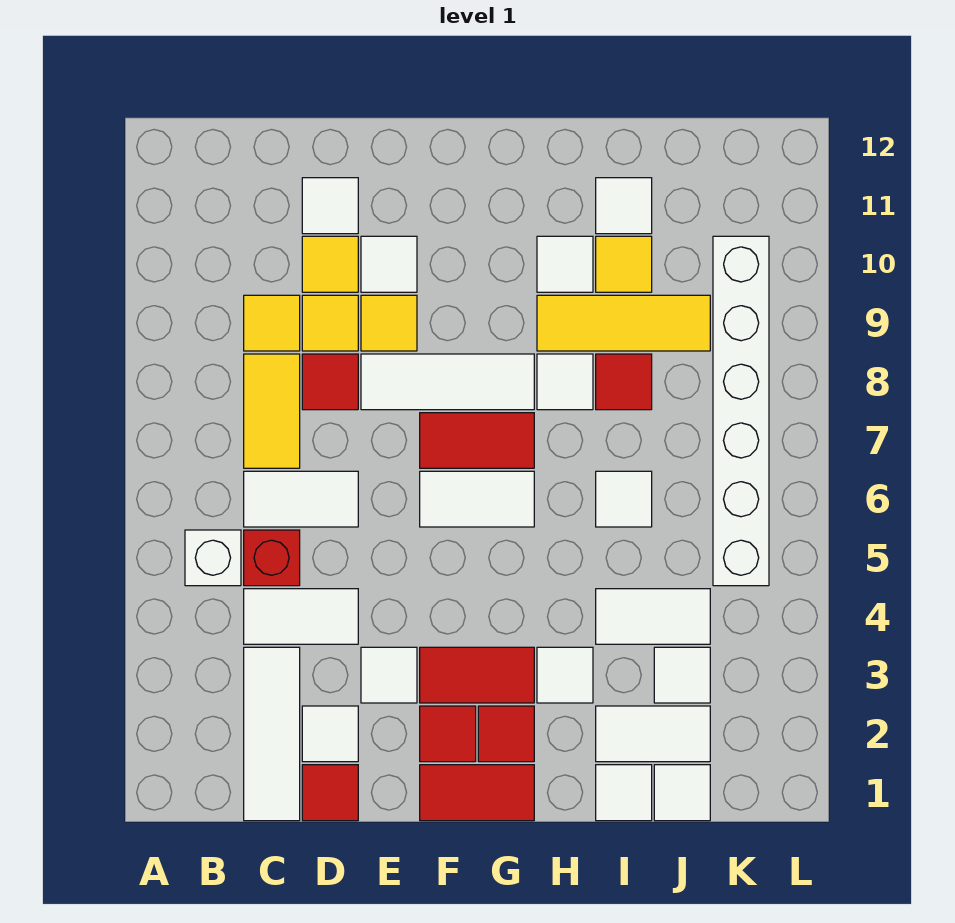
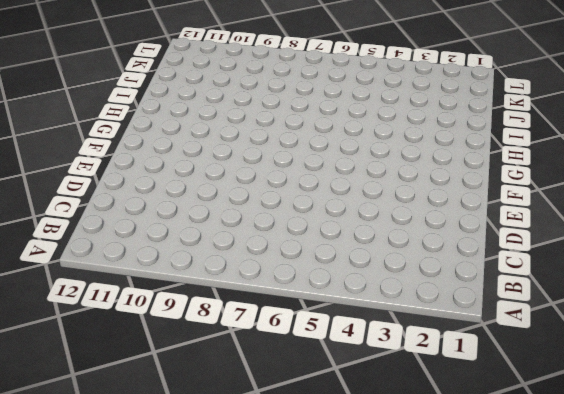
none -> white brick B5 level 1
none -> white tile C1:C3 level 1
none -> white tile C4:D4 level 1
none -> red brick C5 level 1

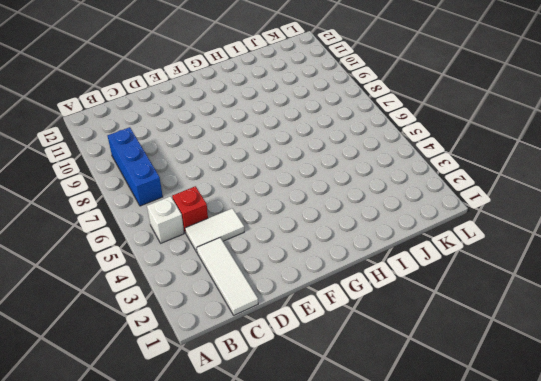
blue brick B7:B9 level 1 -> none
none -> white tile C6:D6 level 1
none -> yellow tile C7:C8 level 1
none -> yellow tile C9 level 1
none -> red tile D1 level 1

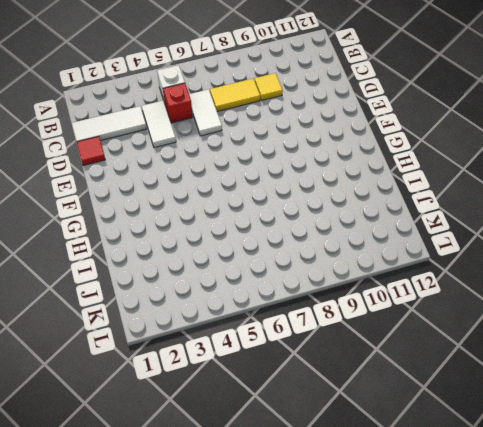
none -> white tile D2 level 1
none -> red tile D8 level 1
none -> yellow tile D9 level 1
none -> yellow tile D10 level 1

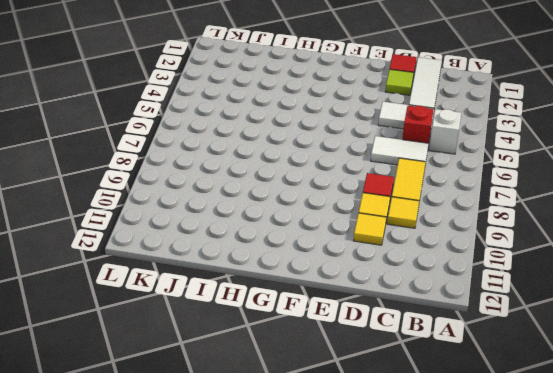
lime tile D2 level 1 -> white tile D2 level 1
none -> white tile D11 level 1
none -> white tile E3 level 1
none -> white tile E8:G8 level 1
none -> yellow tile E9 level 1

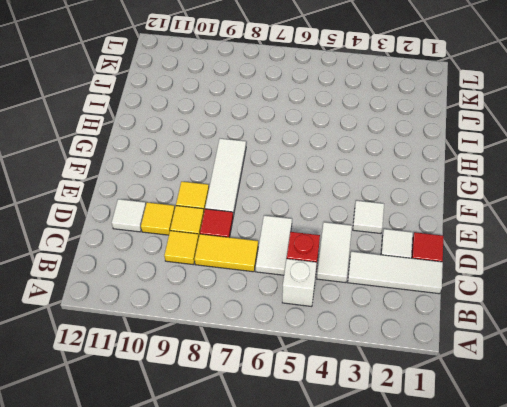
none -> white tile E10 level 1
none -> red tile F1:G1 level 1
none -> red tile F2 level 1
none -> red tile F3:G3 level 1

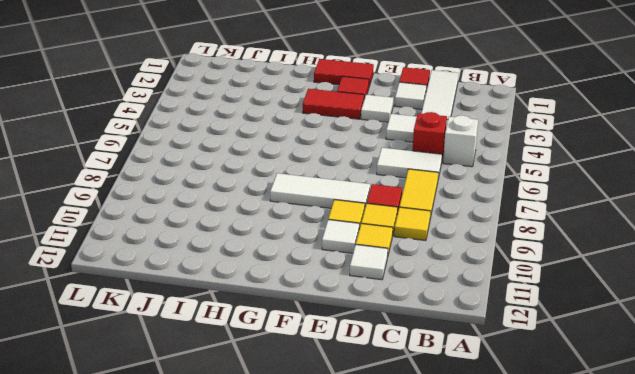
none -> white tile F6:G6 level 1
none -> red tile F7:G7 level 1
none -> red tile G2 level 1
none -> white tile H3 level 1

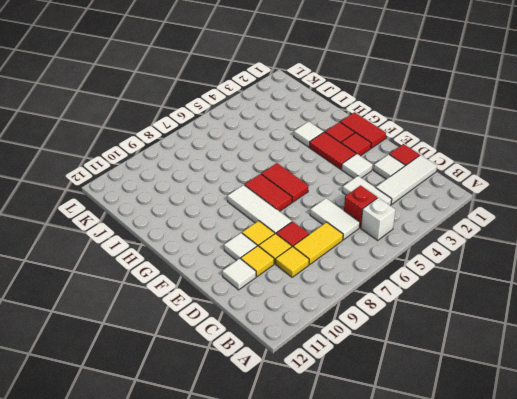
red tile F6:G6 level 1 -> white tile F6:G6 level 1
none -> white tile H8 level 1
none -> yellow tile H9:J9 level 1
none -> white tile H10 level 1
none -> white tile I1 level 1

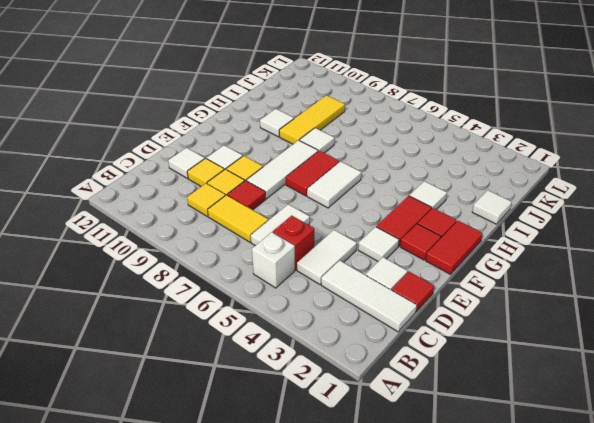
none -> white tile I2:J2 level 1
none -> white tile I4:J4 level 1
none -> white tile I6 level 1
none -> red tile I8 level 1

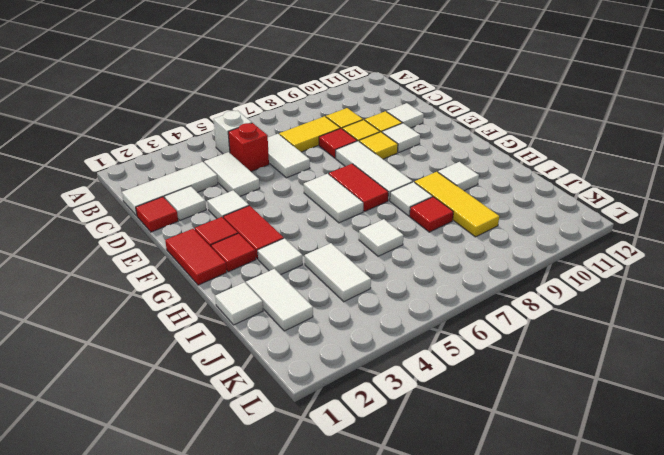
none -> yellow tile I10 level 1
none -> white tile I11 level 1
none -> white tile J1 level 1
none -> white tile J3 level 1

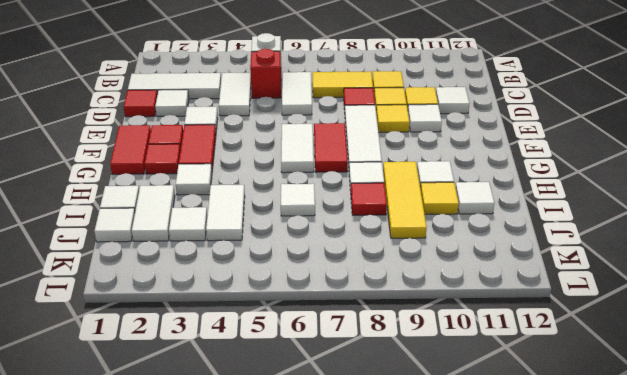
none -> white brick K5:K10 level 1

